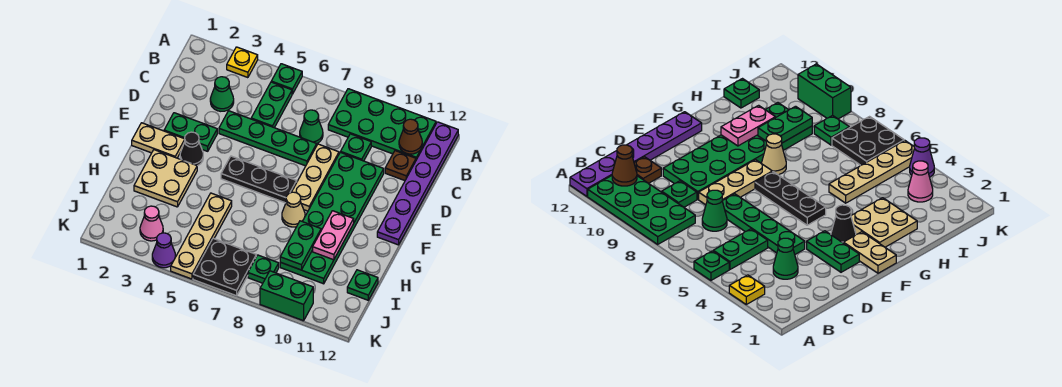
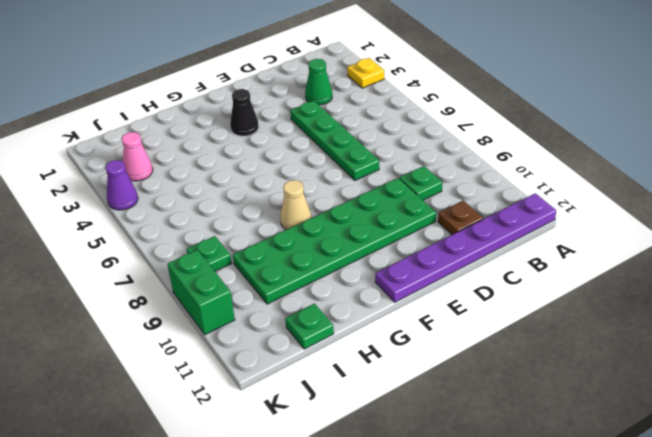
none -> green plate A5 level 1
none -> green plate A8:B11 level 1
none -> green plate B5:C5 level 1

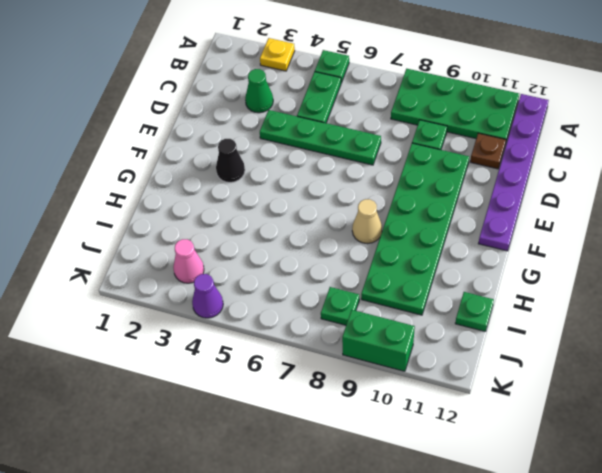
none -> green cone C7 level 1
none -> tan plate D8:F8 level 1
none -> green plate E2:E3 level 1

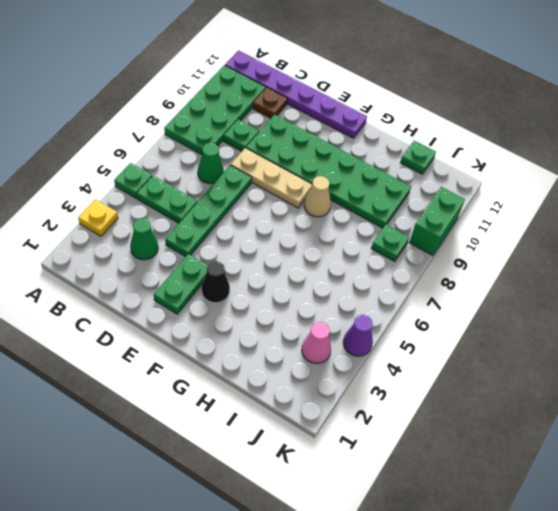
none -> tan plate F1:F2 level 1
none -> black plate F5:F7 level 1
none -> tan plate G2:H3 level 1

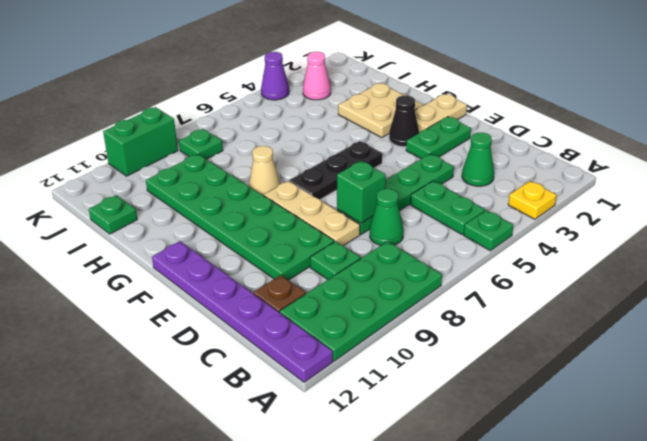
green brick D7 level 2 -> none
none -> tan plate H5:K5 level 1
none -> black plate J6:K7 level 1
none -> brown cone B11 level 2

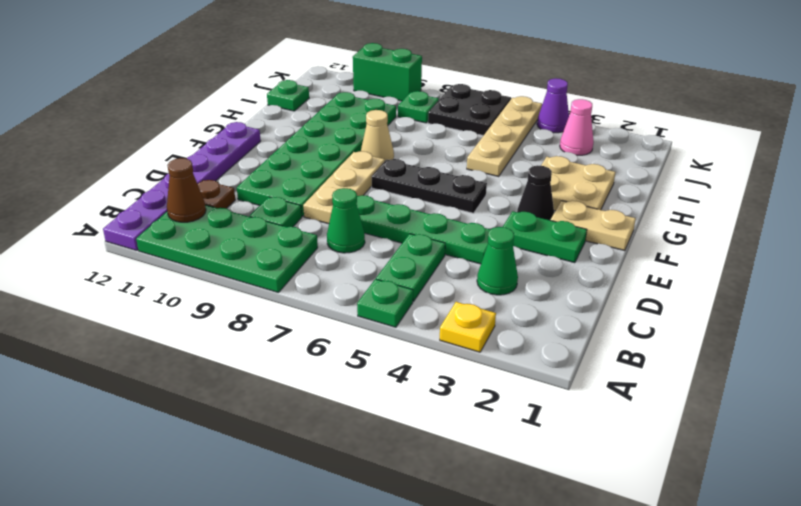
none -> pink plate G10:H10 level 2
none -> green plate H9:I9 level 2

